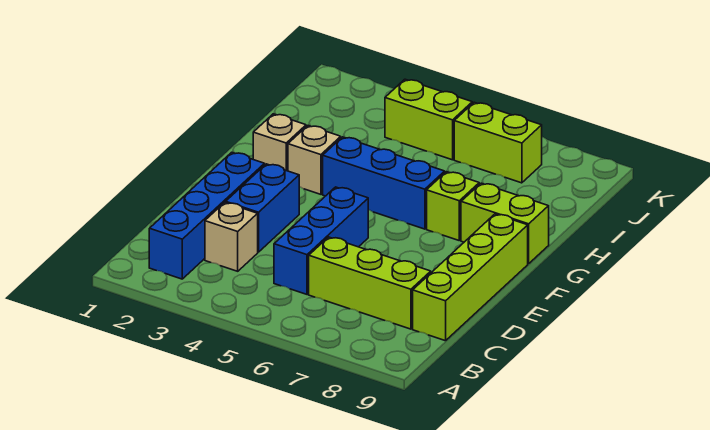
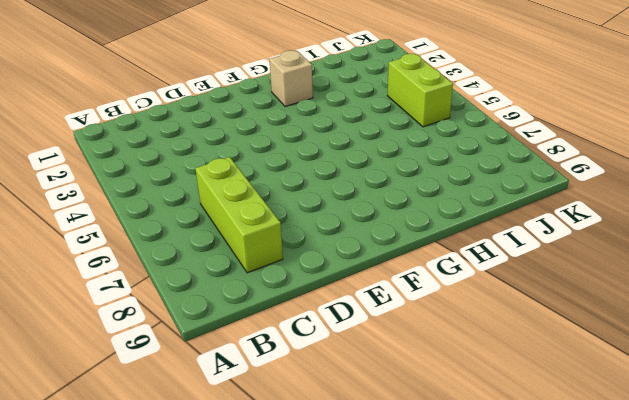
none -> blue brick B2:E2 level 1
none -> tan brick C3 level 1
none -> blue brick C5:E5 level 1

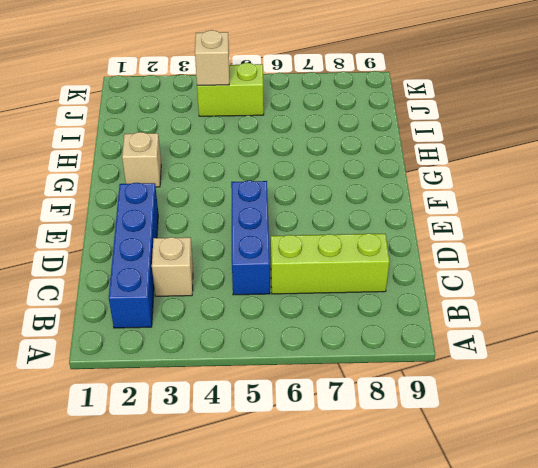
tan brick J4 level 2 -> tan brick G3 level 1
none -> lime brick C9:F9 level 1
none -> blue brick D3:E3 level 1
none -> blue brick G4:G6 level 1

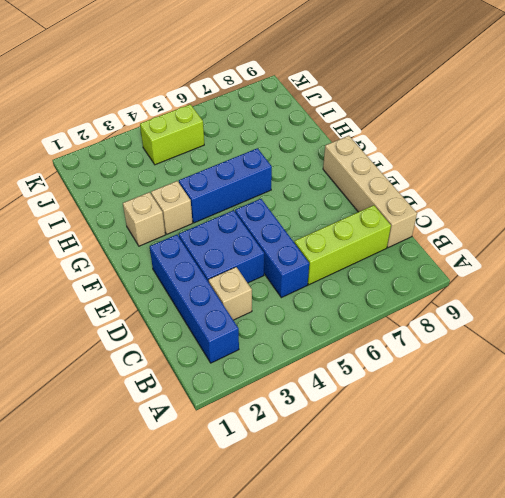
tan brick C9:F9 level 1 -> lime brick C9:F9 level 1
blue brick D3:E4 level 1 -> blue brick D3:E3 level 1
none -> lime brick G7 level 1
none -> lime brick G8:G9 level 1
none -> lime brick J6:J7 level 1

